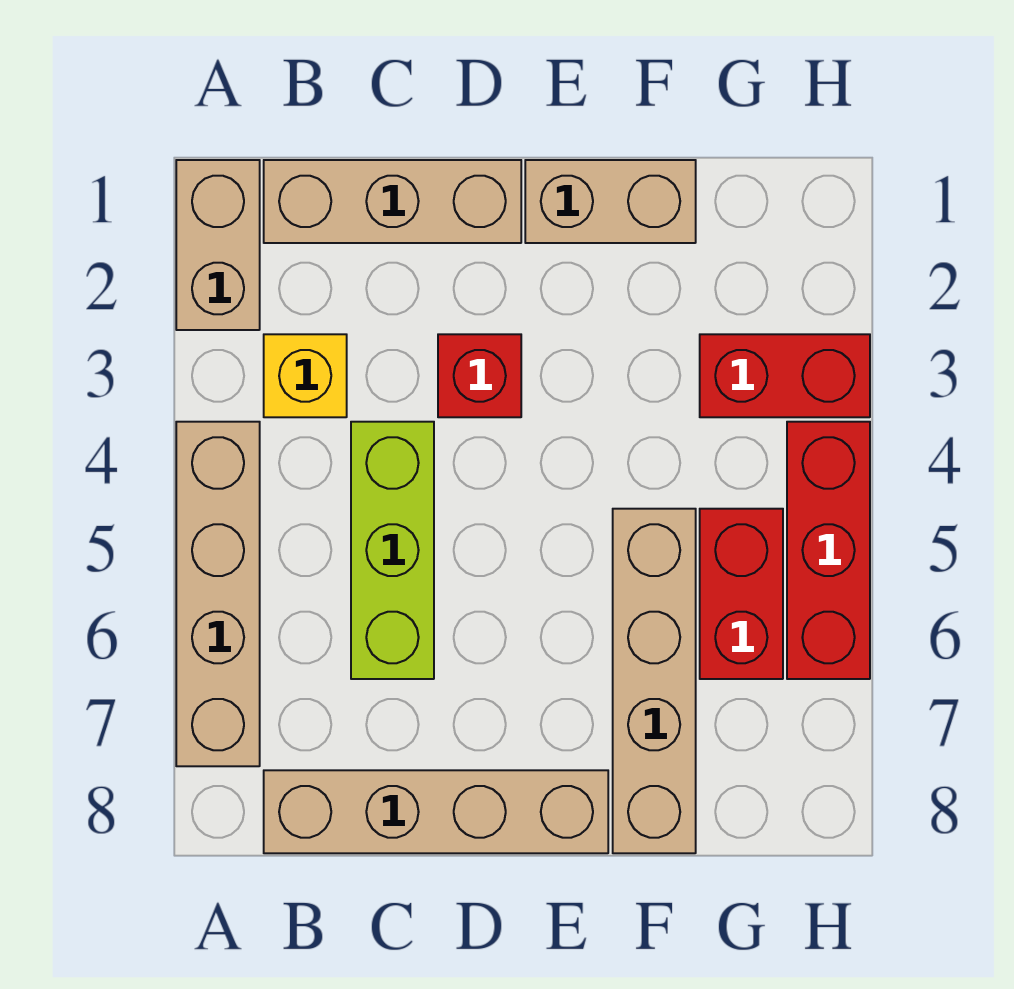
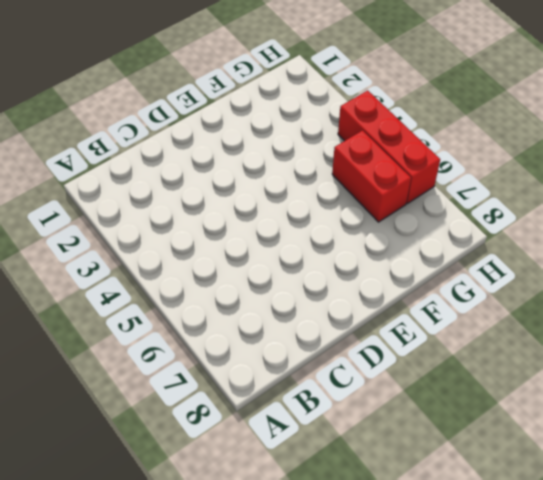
none -> tan brick A1:A2 level 1
none -> tan brick A4:A7 level 1
none -> tan brick B1:D1 level 1

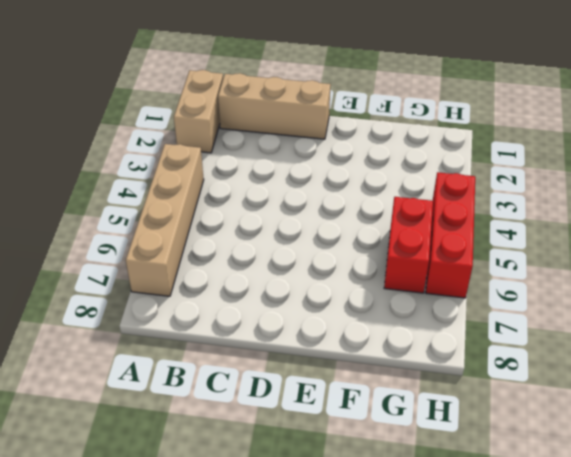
none -> yellow brick B3 level 1
none -> tan brick B8:E8 level 1
none -> lime brick C4:C6 level 1

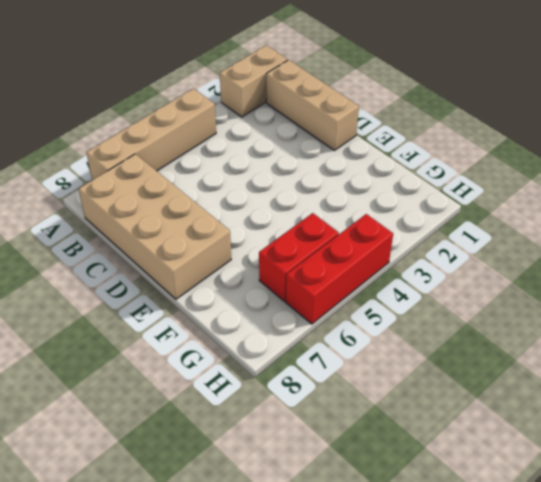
tan brick B7:E8 level 1 -> tan brick B8:E8 level 1
none -> yellow brick B3 level 1
none -> lime brick C4:C6 level 1
none -> red brick D3 level 1

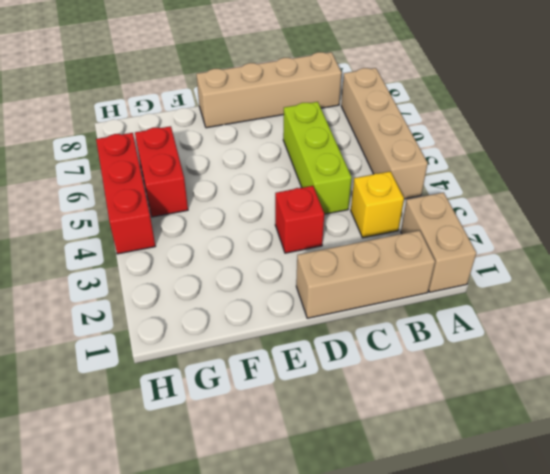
none -> tan brick E1:F1 level 1
none -> tan brick F5:F8 level 1
none -> red brick G3:H3 level 1

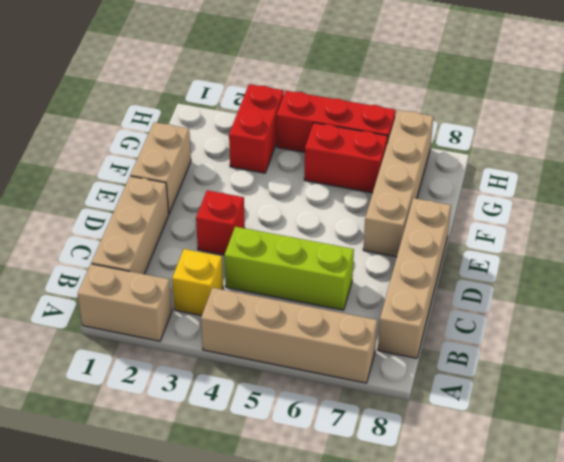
tan brick E7:H7 level 1 -> tan brick F5:F8 level 1

